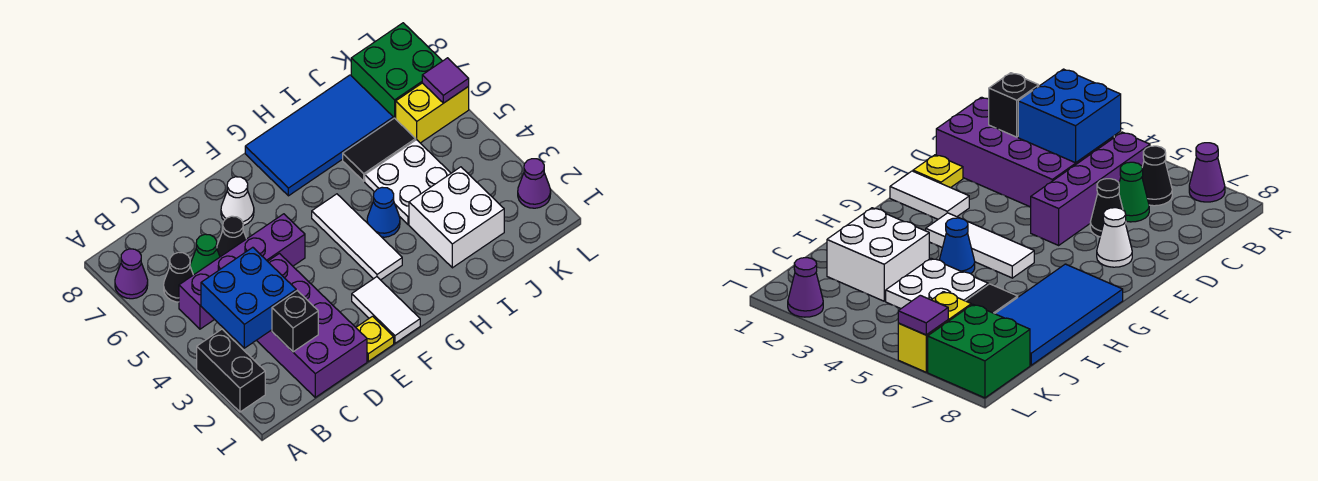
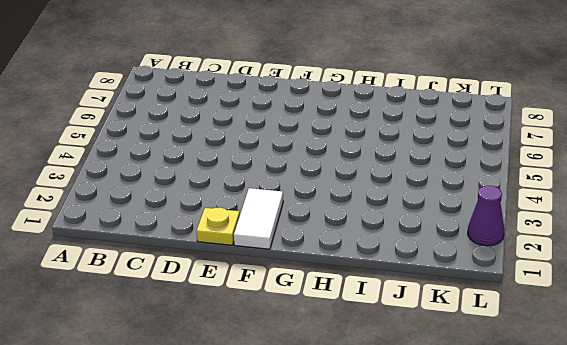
none -> black brick A2:A3 level 1
none -> purple cone A7 level 1
none -> purple brick B5:E5 level 1

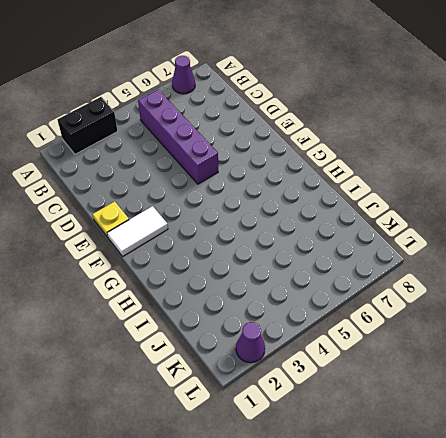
none -> black cone B6 level 1
none -> purple brick C1:D4 level 1
none -> green cone C6 level 1

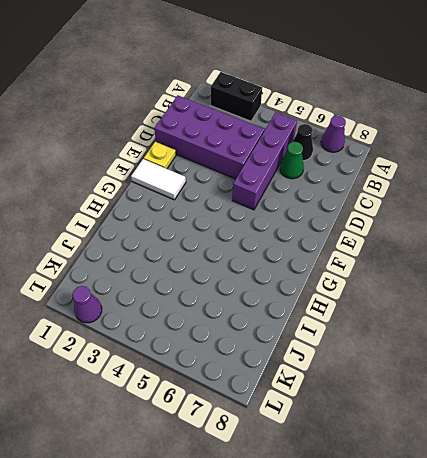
none -> black cone D6 level 1
none -> white cone E7 level 1
none -> white tile G3:G5 level 1

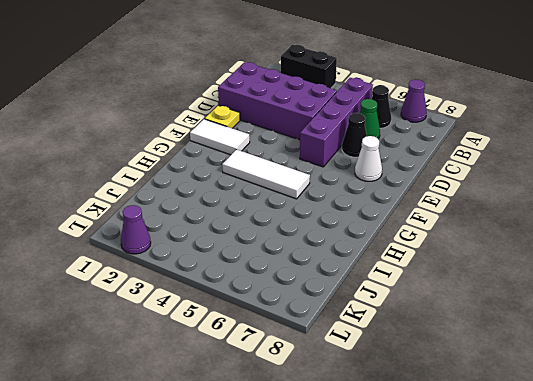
none -> blue tile G7:J8 level 1
none -> blue cone H4 level 1
none -> white brick I2:J3 level 1

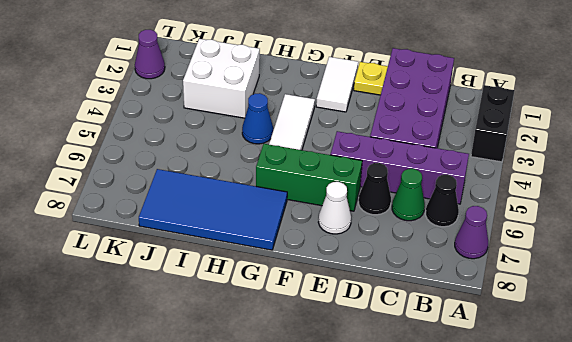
green brick E6:G6 level 1 -> none
none -> white plate I4:J5 level 1
none -> black tile I6:J6 level 1
none -> yellow brick K6:L6 level 1

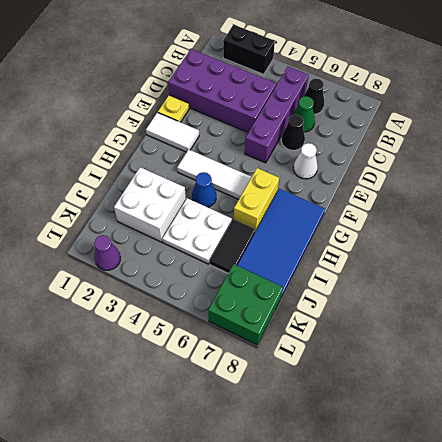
yellow brick G6:H6 level 1 -> yellow brick K6:L6 level 1
none -> purple cone A7 level 1
none -> blue brick B3:C4 level 2
none -> black brick C2 level 2

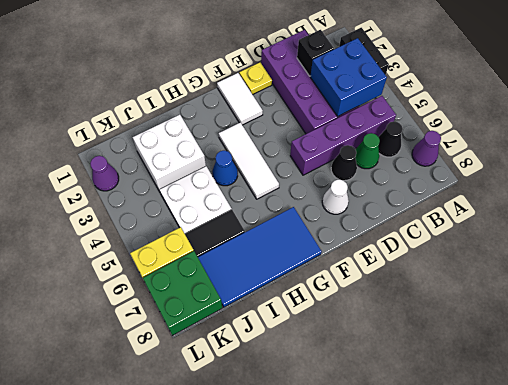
none -> purple tile L6 level 2

